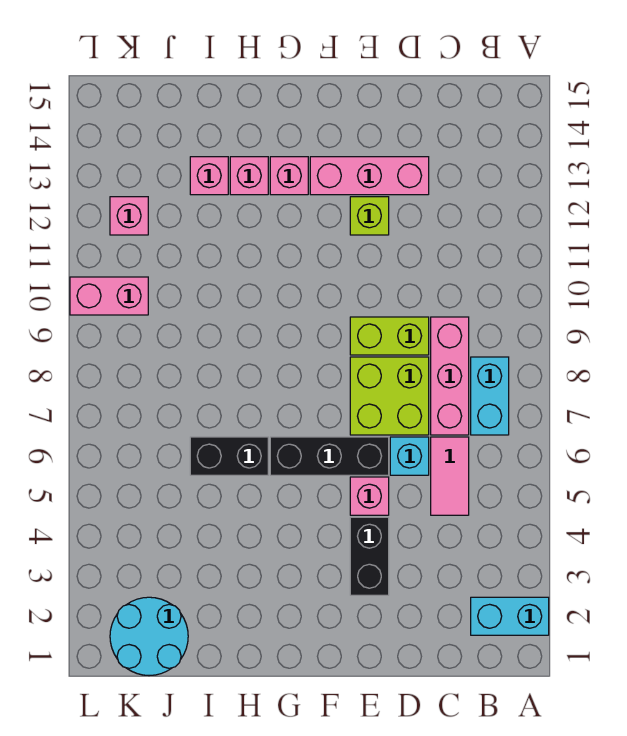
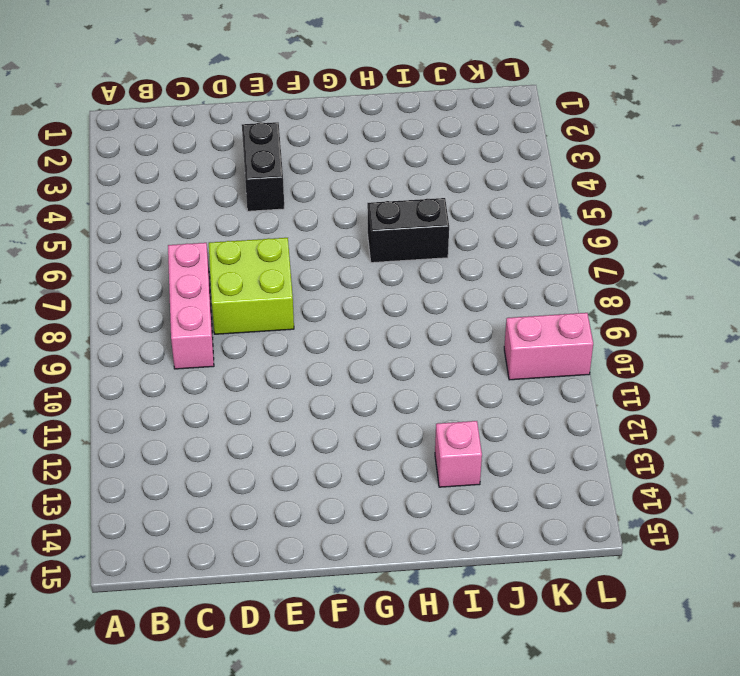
none -> cyan brick A2:B2 level 1
none -> cyan brick B7:B8 level 1
none -> pink tile C5:C6 level 1

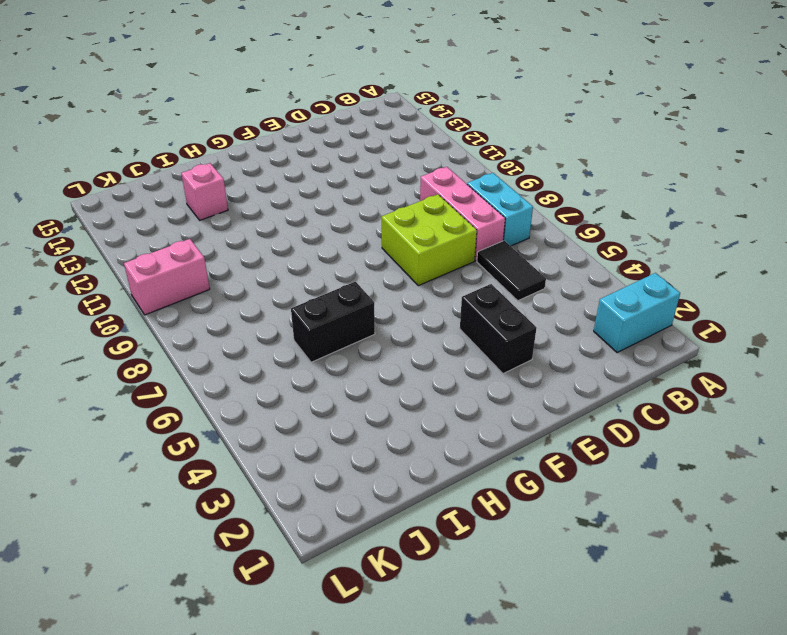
black tile C5:C6 level 1 -> pink tile C5:C6 level 1
none -> cyan brick D6 level 1
none -> lime brick D9:E9 level 1
none -> pink brick D13:F13 level 1

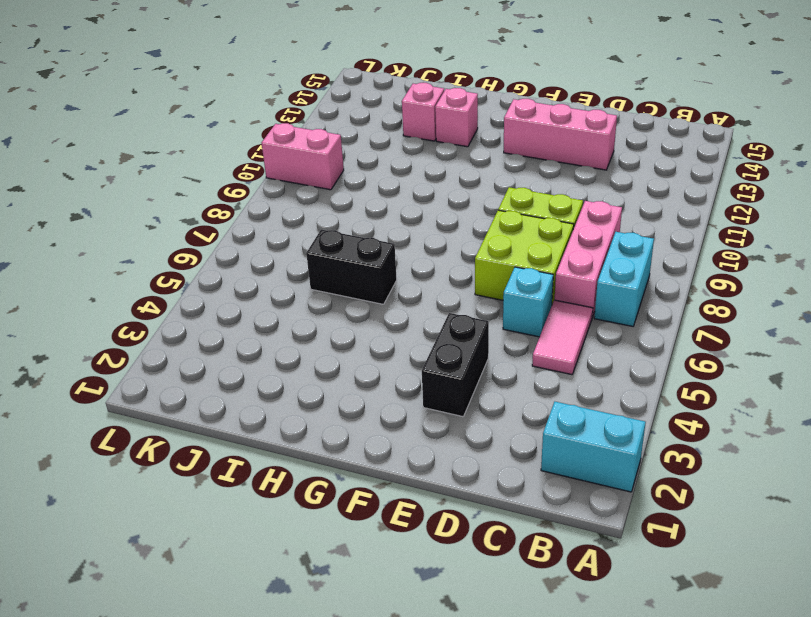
none -> pink brick E5 level 1
none -> black brick E6:G6 level 1
none -> lime brick E12 level 1

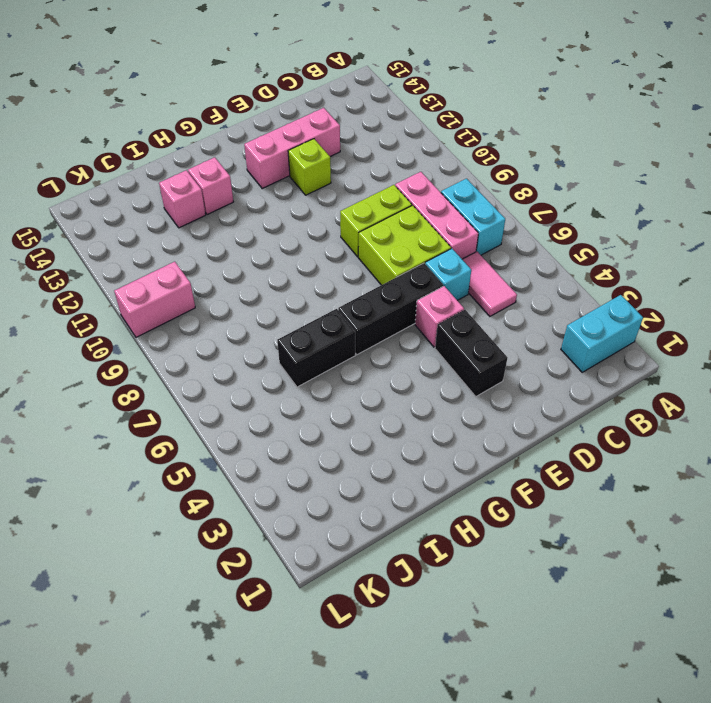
none -> pink brick G13 level 1
none -> cyan round brick J1:K2 level 1
none -> pink brick K12 level 1

